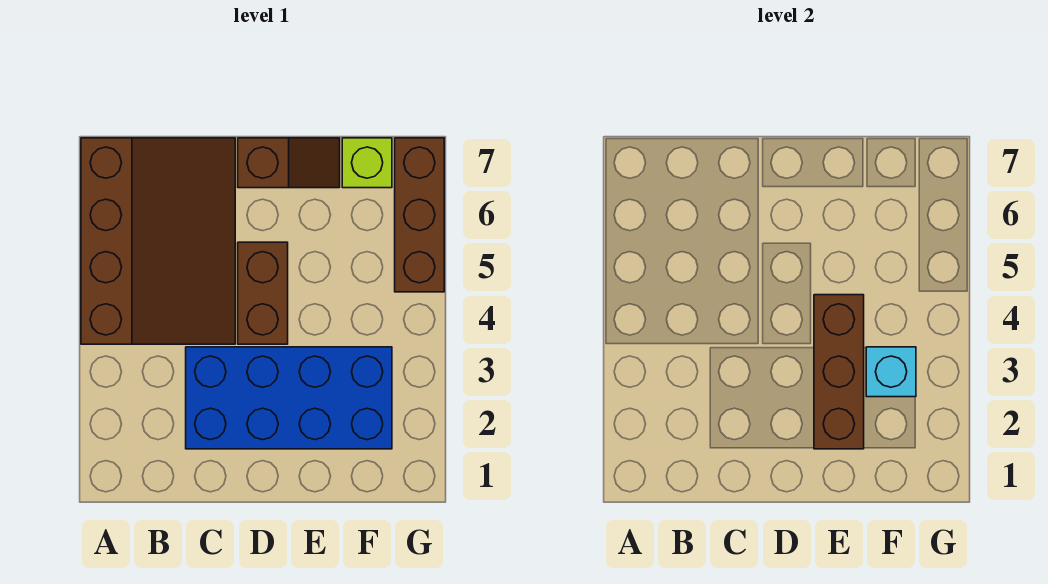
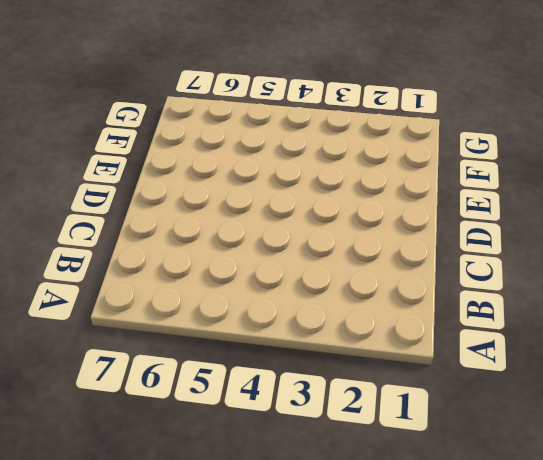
none -> brown slope A4:C7 level 1 top A
none -> blue brick C2:F3 level 1

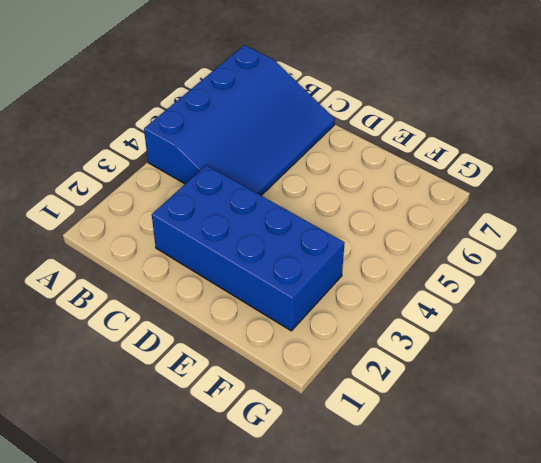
blue slope A4:C7 level 1 top A -> brown slope A4:C7 level 1 top A
none -> brown brick D4:D5 level 1
none -> brown slope D7:E7 level 1 top D

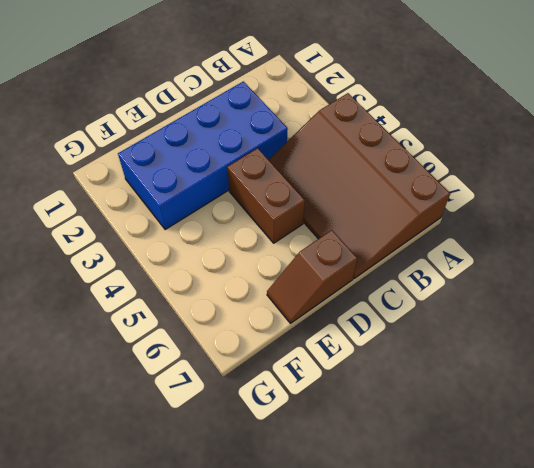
none -> lime brick F7 level 1
none -> brown brick G5:G7 level 1

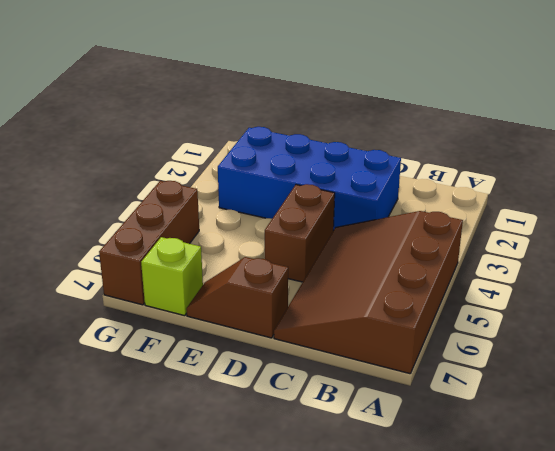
none -> brown brick E2:E4 level 2
none -> cyan brick F3 level 2

